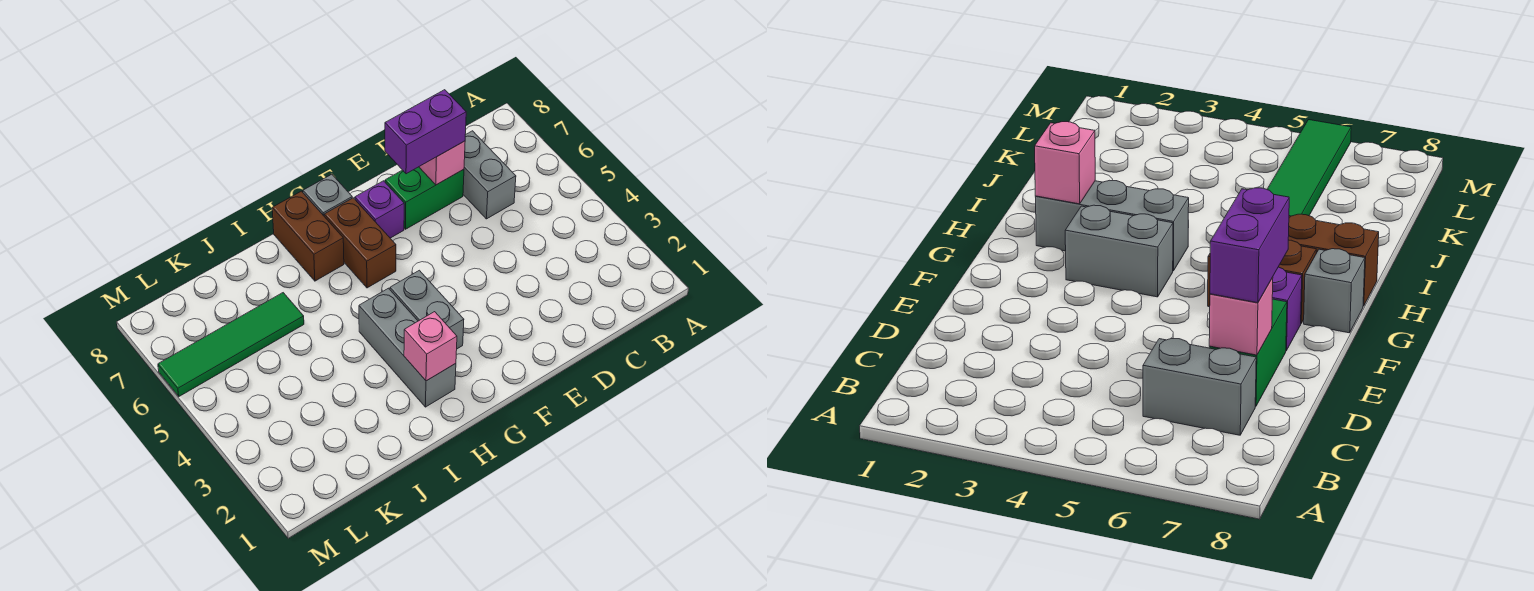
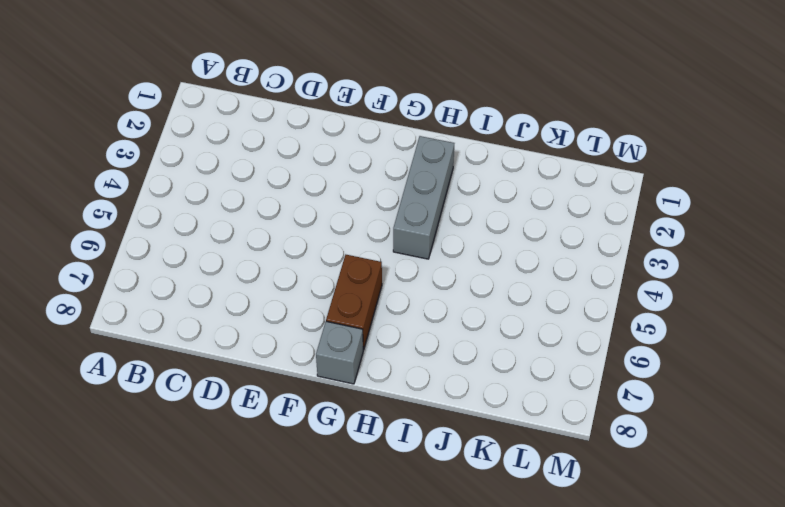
none -> grey brick C6:C7 level 1
none -> green brick D7:E7 level 1
none -> purple brick F7 level 1

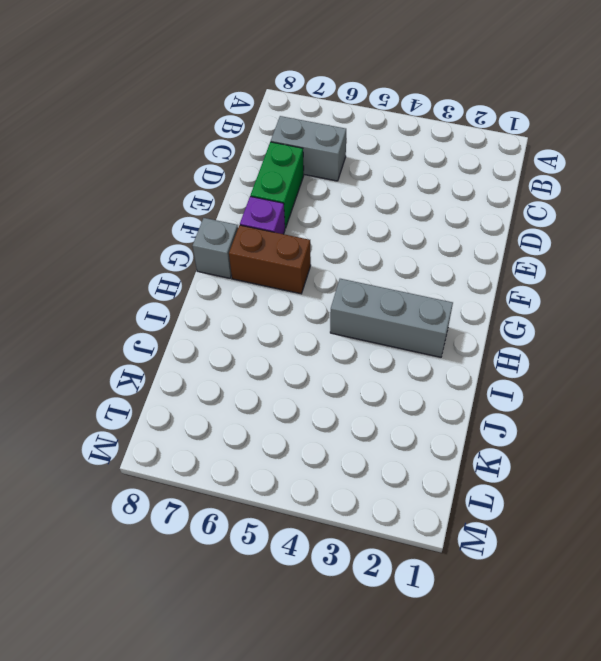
none -> grey brick G3:G4 level 1
none -> brown brick H7:H8 level 1
none -> green tile J6:M6 level 1

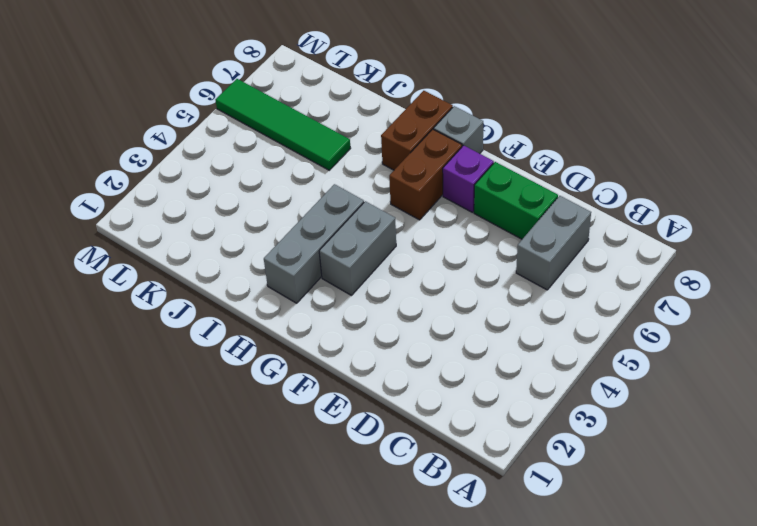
none -> pink brick D7 level 2
none -> pink brick H2 level 2
none -> purple brick D7:E7 level 3

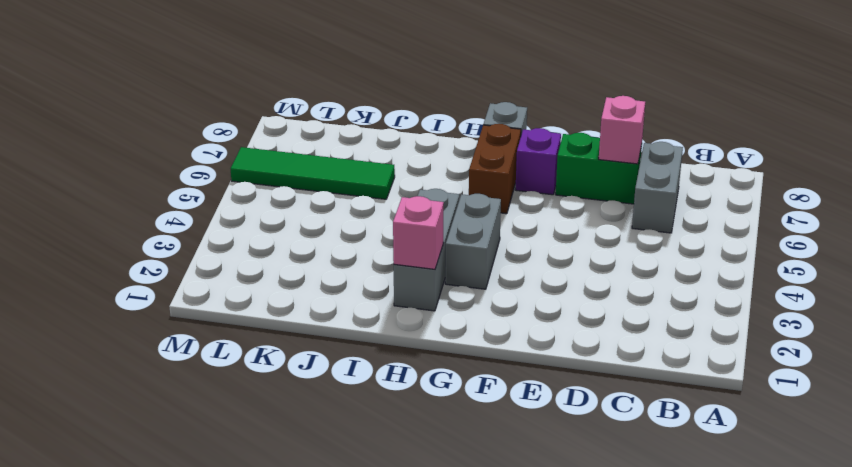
none -> brown brick H7:H8 level 1
none -> purple brick D7:E7 level 3

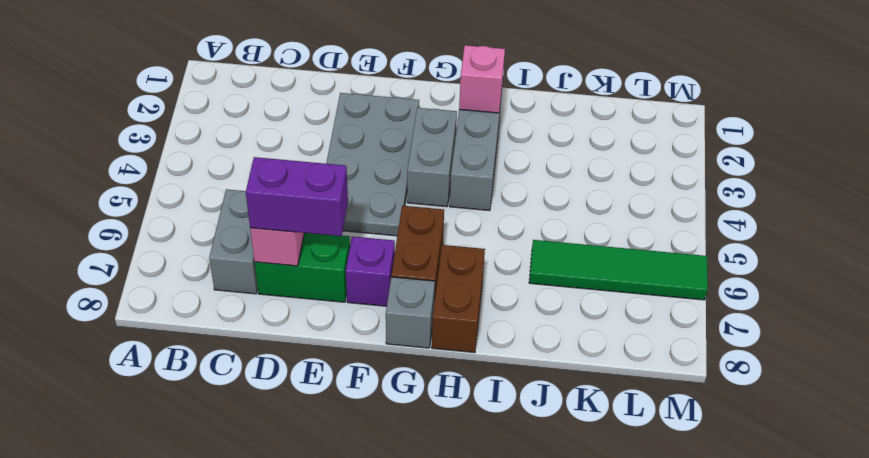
grey plate E2:F5 level 1 -> none

